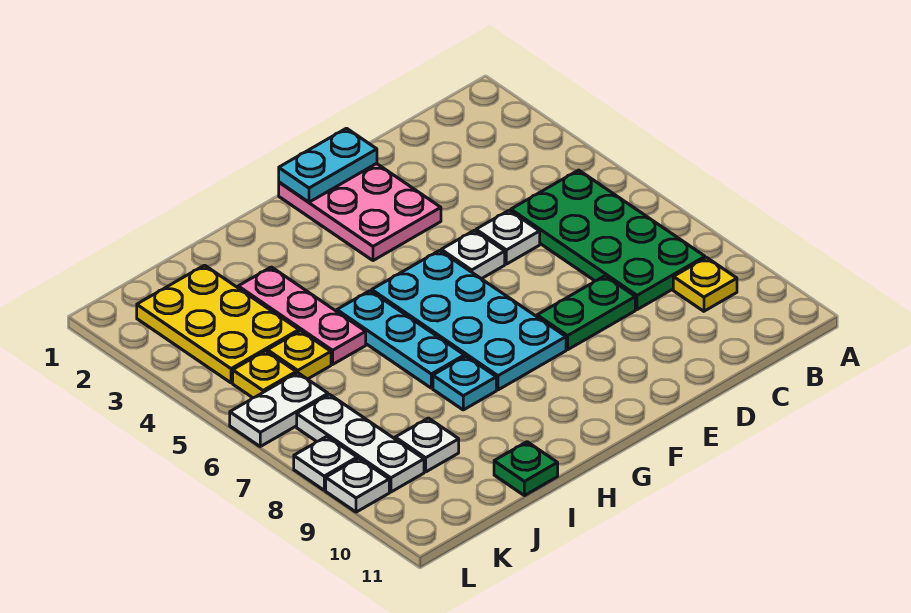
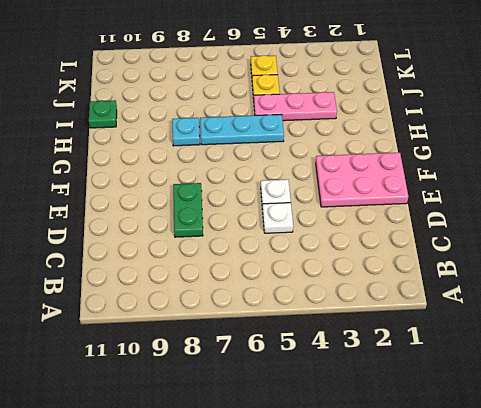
none -> green plate B5:C8 level 1
none -> yellow plate B9 level 1
none -> cyan plate F5:G8 level 1

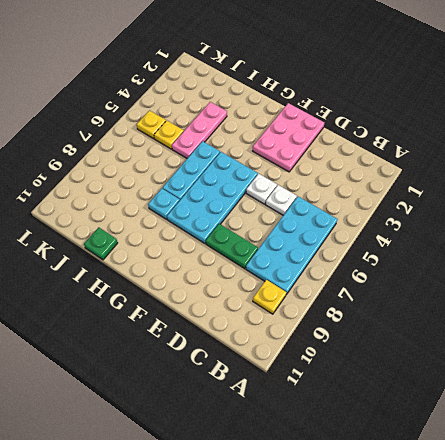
cyan plate B5:C8 level 1 -> green plate B5:C8 level 1
none -> yellow plate J2:K4 level 1
none -> white plate J9 level 1
none -> white plate K6:L6 level 1

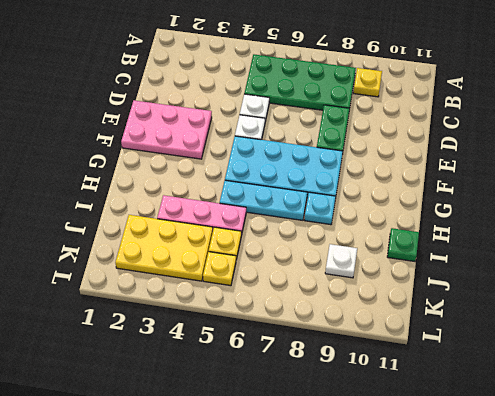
none -> white plate K6:L6 level 1
none -> white plate K7:K9 level 1
none -> white plate L8 level 1

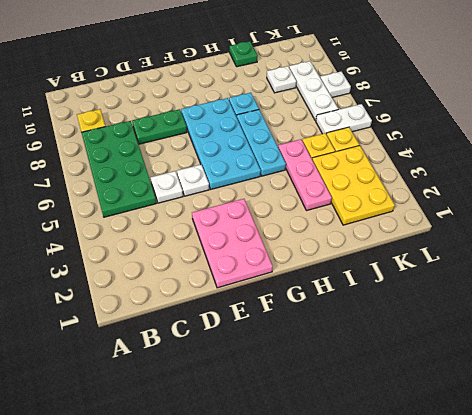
none -> white plate L9 level 1
none -> cyan plate E1:F1 level 2

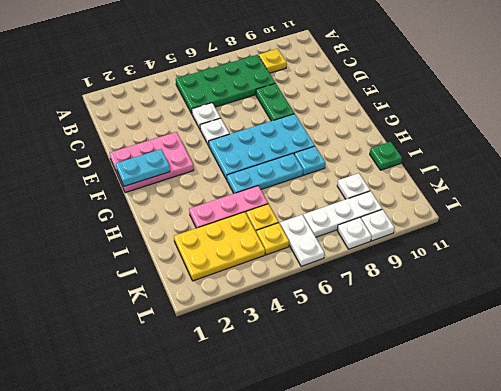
cyan plate F1:F2 level 2 -> cyan plate E1:F1 level 2

